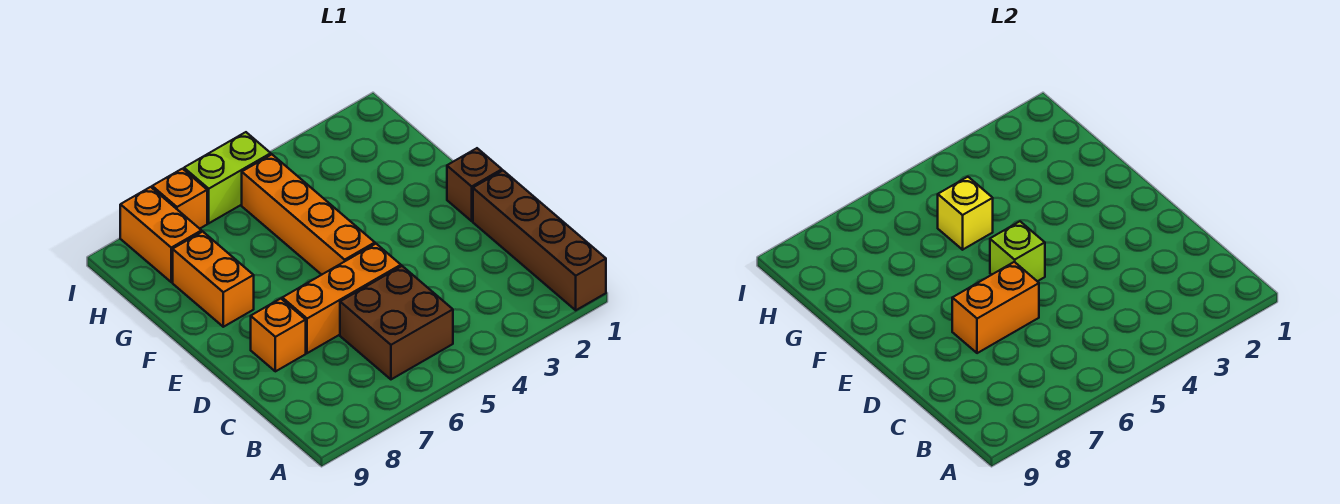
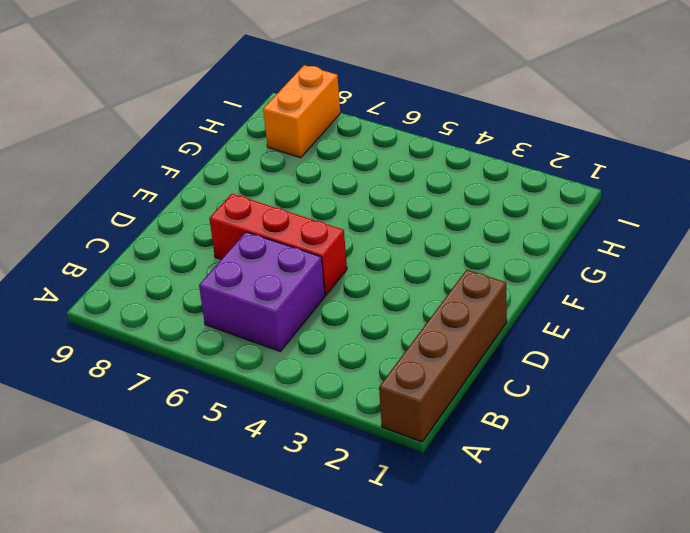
purple brick B5:C6 level 1 -> brown brick B5:C6 level 1
red brick D5:D7 level 1 -> orange brick D5:D7 level 1
none -> orange brick D8 level 1
none -> brown brick E1 level 1
none -> orange brick E5:H5 level 1

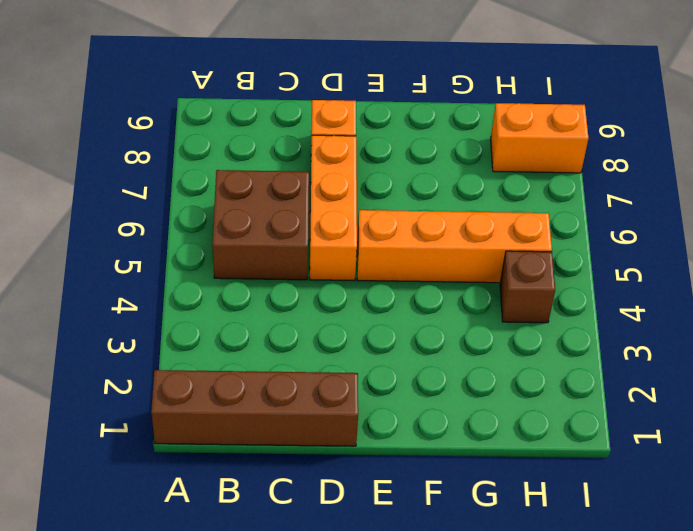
brown brick H4 level 1 -> brown brick E1 level 1
none -> orange brick F8:G8 level 1
none -> lime brick I5:I6 level 1
none -> orange brick I7 level 1

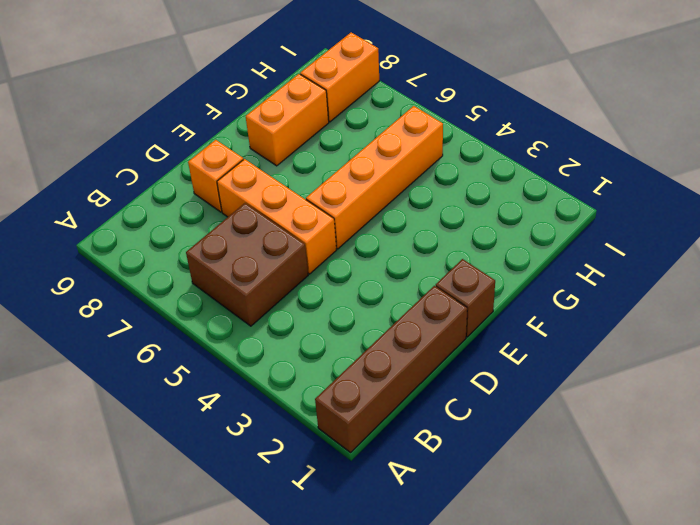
none -> lime brick I5:I6 level 1
none -> orange brick I7 level 1
none -> orange brick D6:D7 level 2

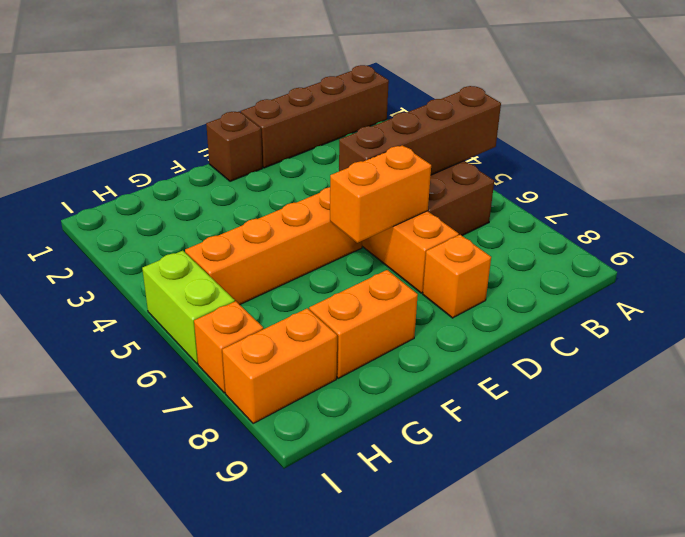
brown brick A5:D5 level 2 -> none
orange brick D6:E6 level 2 -> orange brick D6:D7 level 2
none -> lime brick E5 level 2
none -> yellow brick G5 level 2

